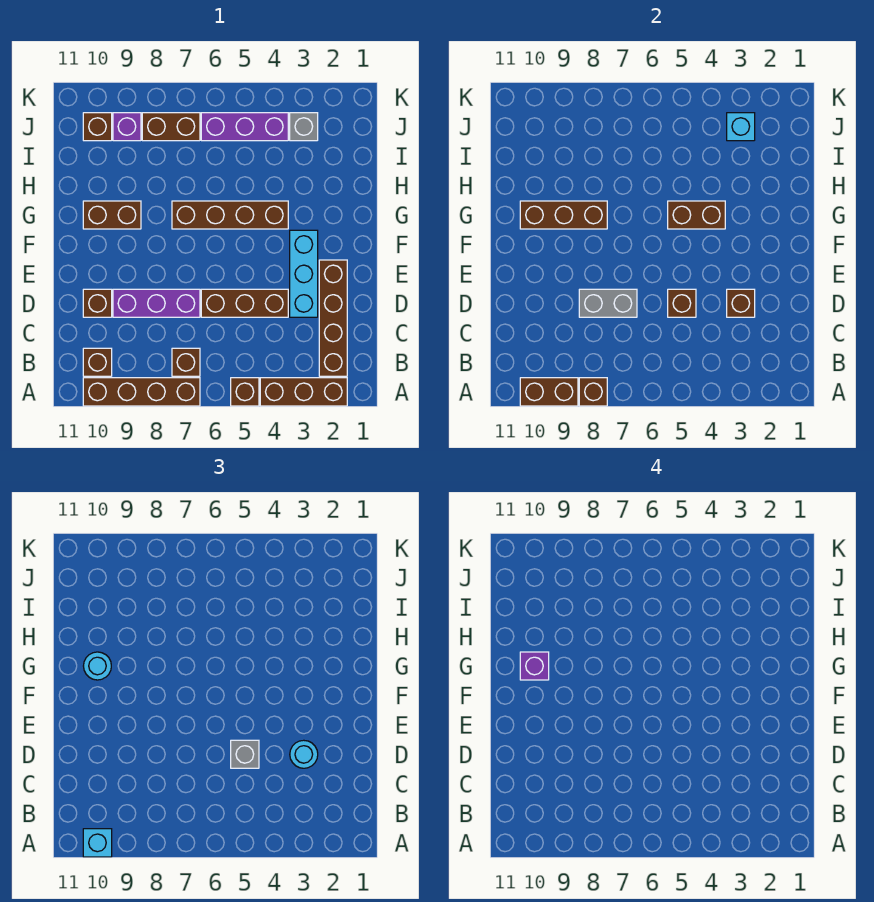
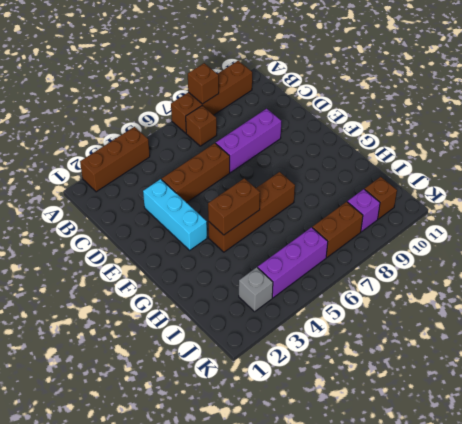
none -> brown brick A5 level 1
none -> brown brick B2:E2 level 1
none -> brown brick B10 level 1
none -> brown brick D10 level 1

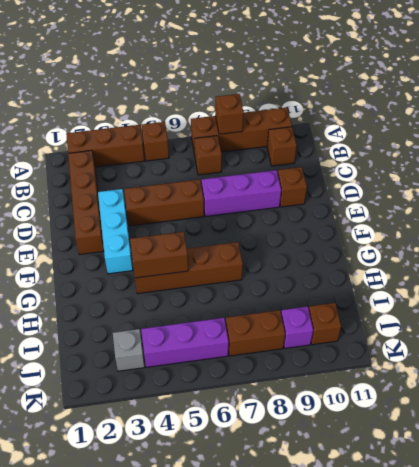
none -> brown brick G9:G10 level 1
none -> brown brick A9:A10 level 2
none -> brown brick D3 level 2
none -> brown brick D5 level 2

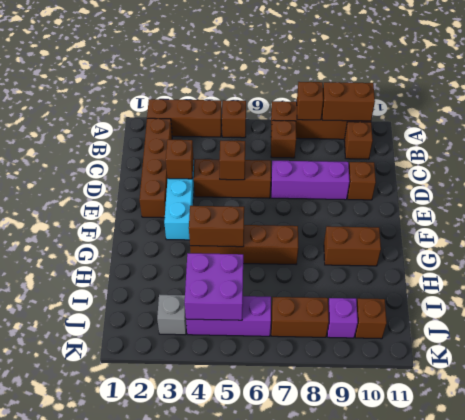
purple brick I4:J5 level 2 -> none
none -> grey brick D7:D8 level 2
none -> brown brick G8:G10 level 2
none -> cyan brick J3 level 2
none -> cyan brick A10 level 3

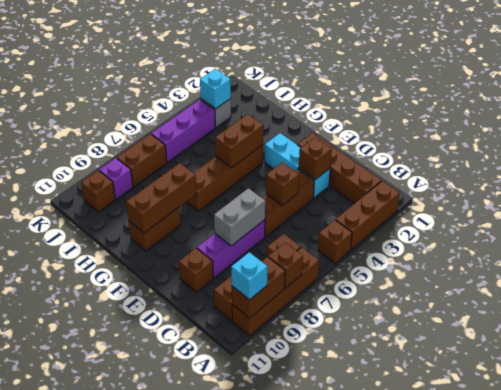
none -> cyan round brick D3 level 3
none -> grey brick D5 level 3
none -> cyan round brick G10 level 3
none -> purple brick G10 level 4

